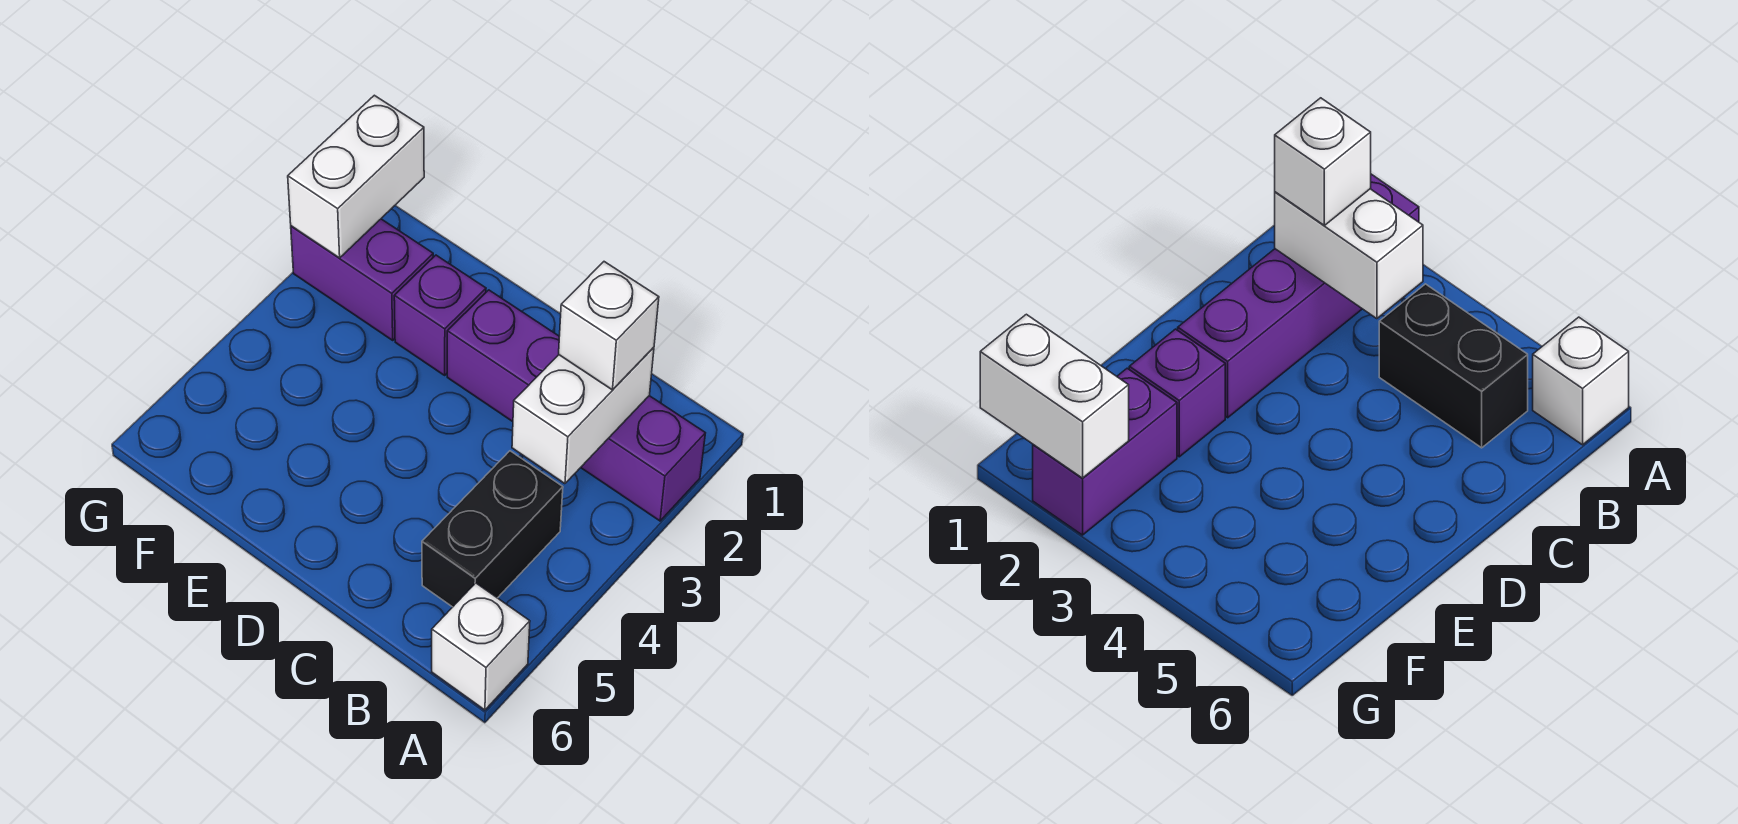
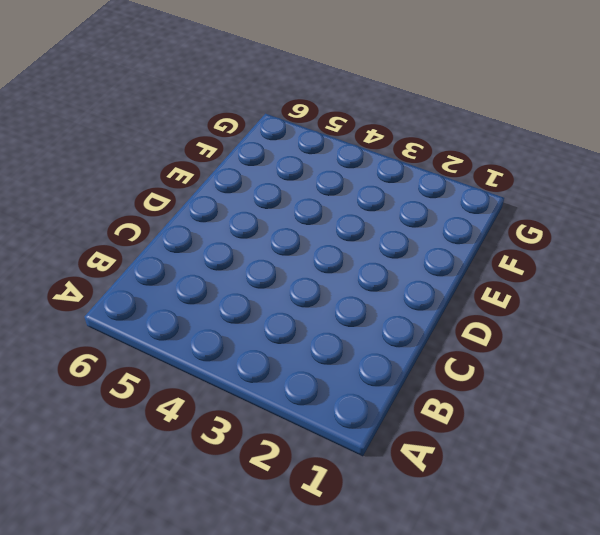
none -> purple brick A2:D2 level 1
none -> white brick A6 level 1

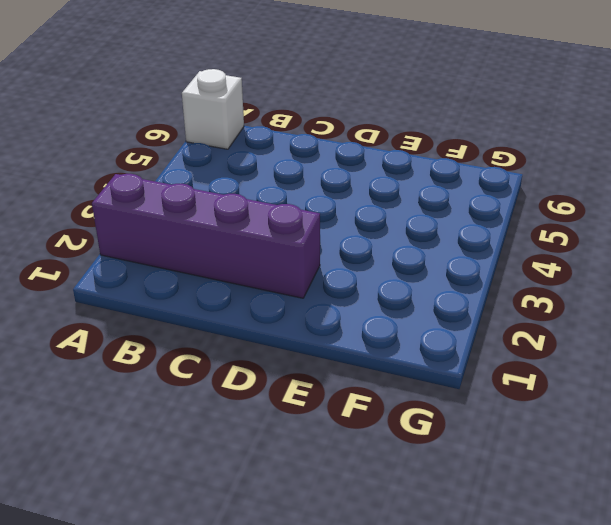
none -> black brick B4:B5 level 1
none -> purple brick E2 level 1

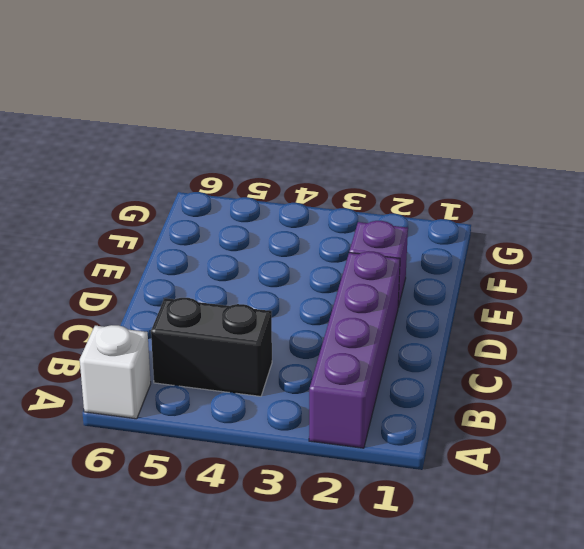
none -> purple brick F2:G2 level 1
none -> white brick B2:B3 level 2

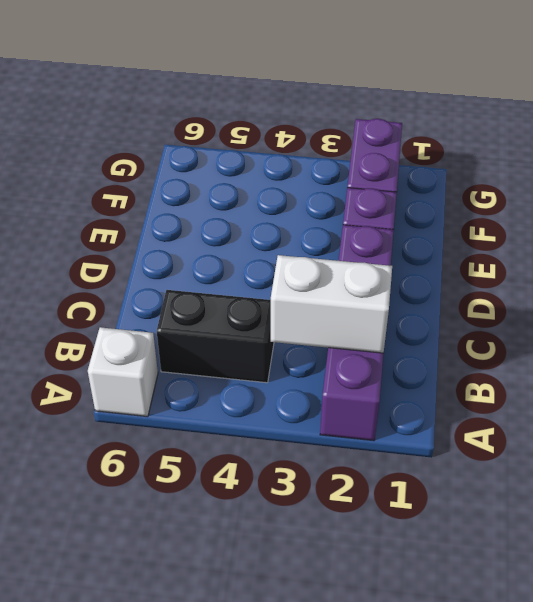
none -> white brick G1:G2 level 2
none -> white brick B2 level 3

